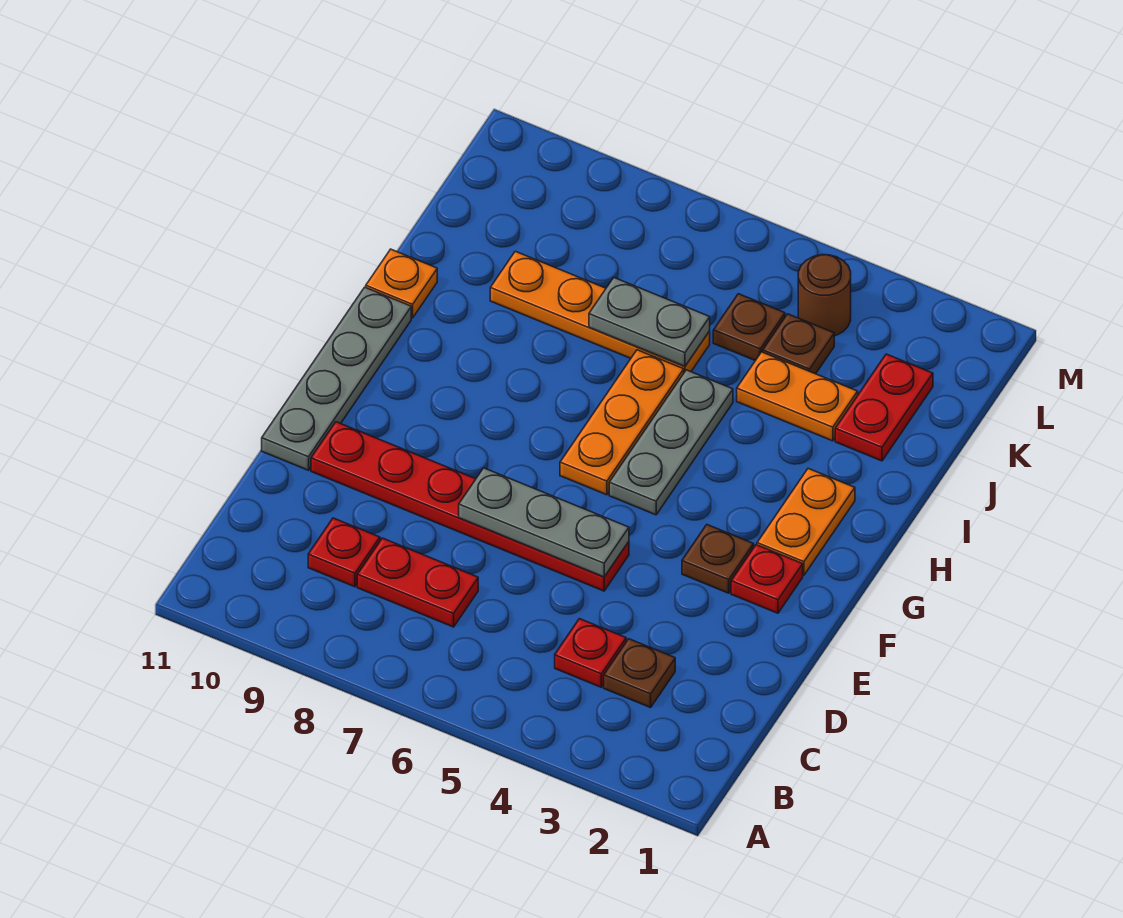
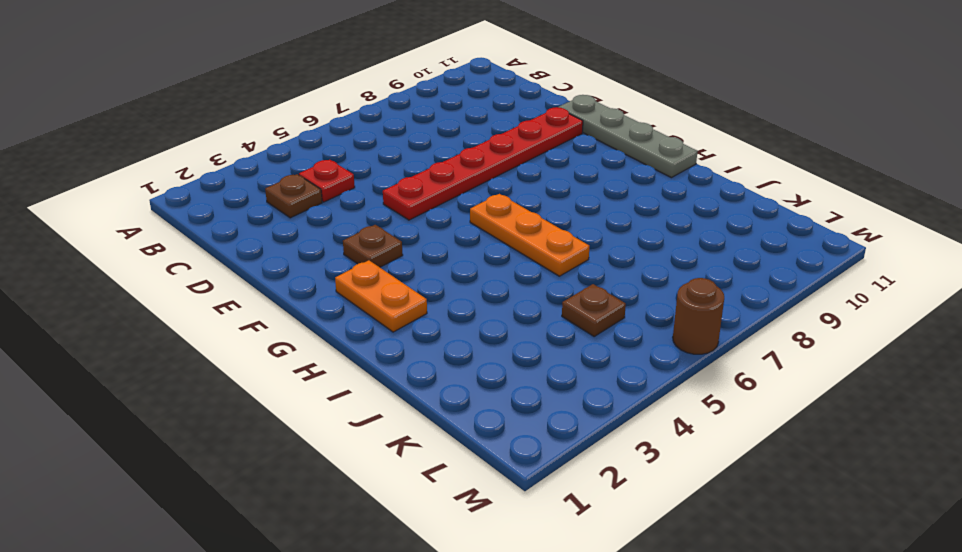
brown round brick M6 level 1 -> brown round brick L4 level 1
none -> red plate C7:C8 level 1
none -> red plate C9 level 1
none -> red plate F2 level 1

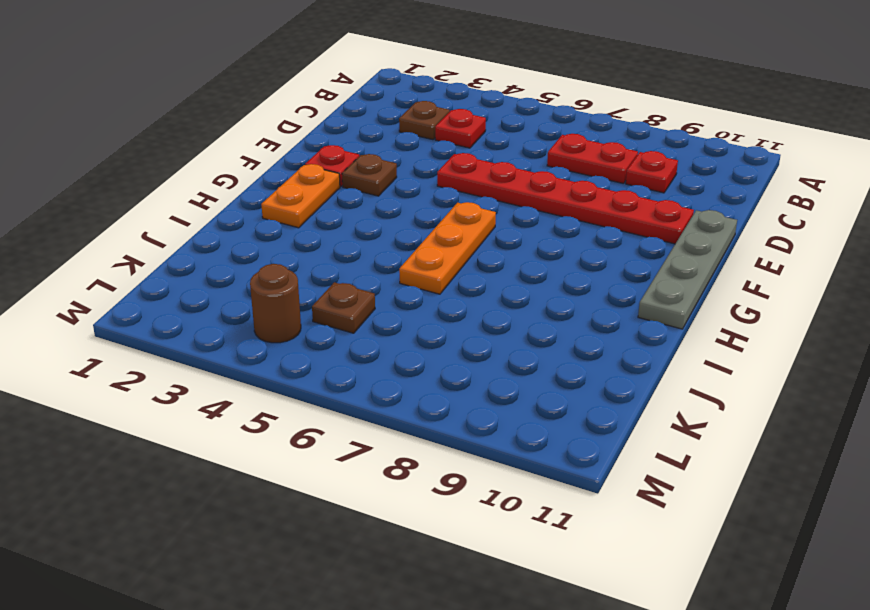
none -> grey plate G5:I5 level 1
none -> orange plate I11 level 1
none -> red plate J2:K2 level 1

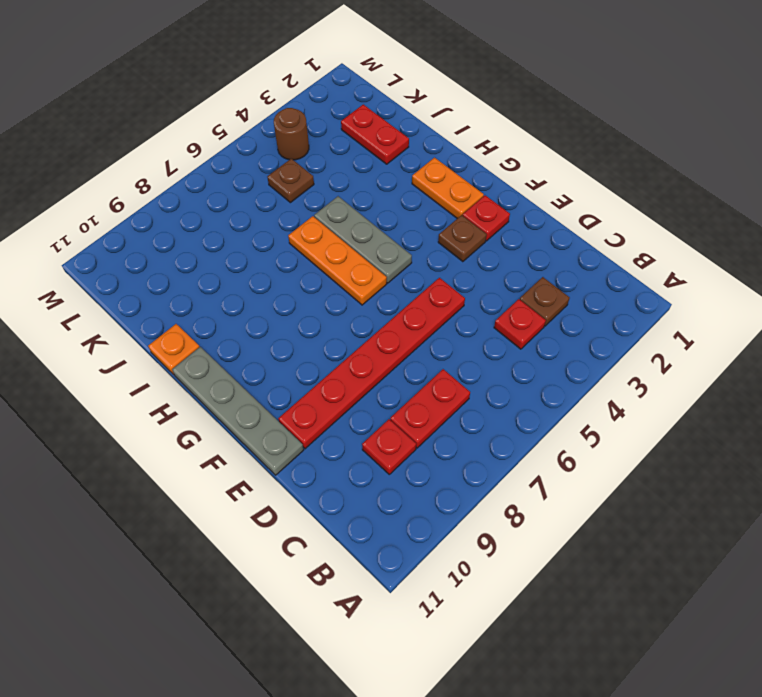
none -> orange plate J3:J4 level 1
none -> orange plate J6:J9 level 1
none -> brown plate K4 level 1

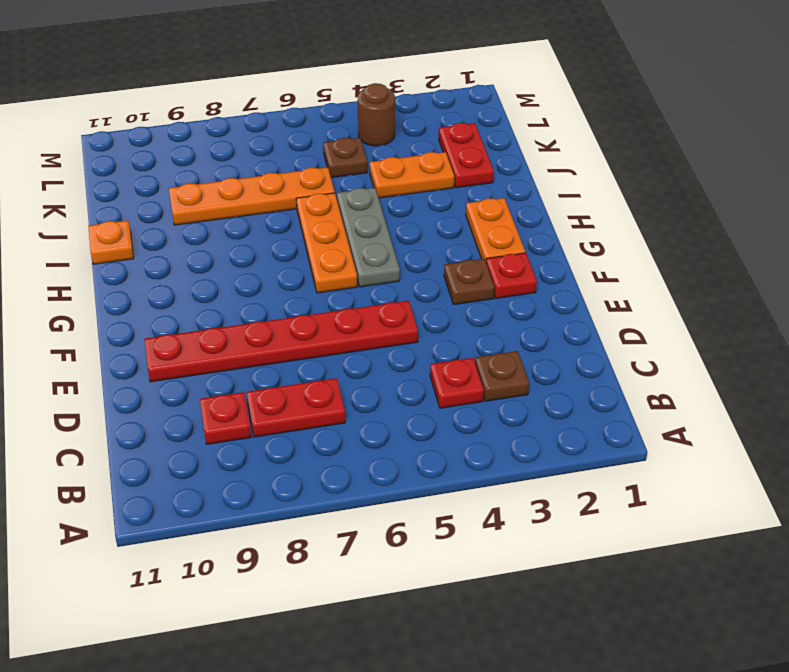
none -> grey plate E11:H11 level 1
none -> brown plate K4 level 1
none -> grey plate E5:E7 level 2

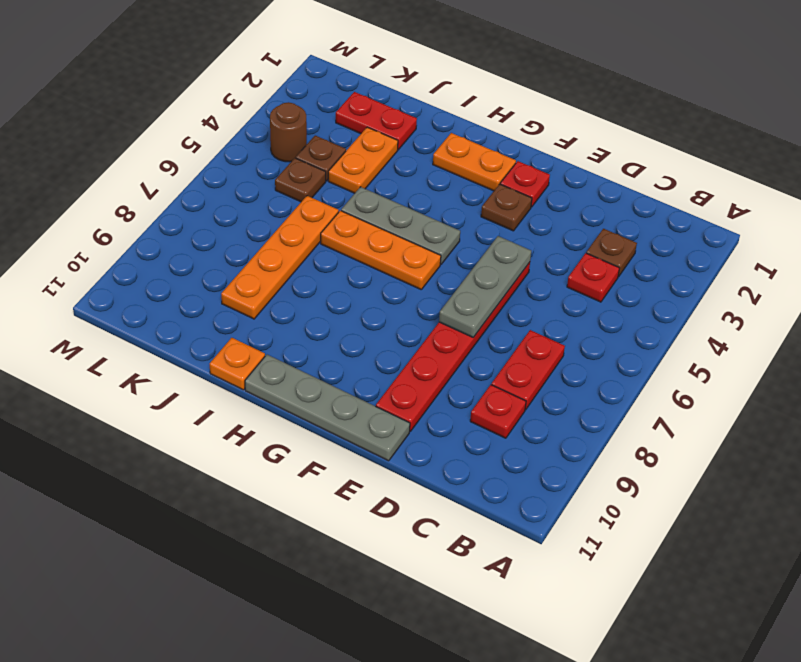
none -> grey plate J6:J7 level 2

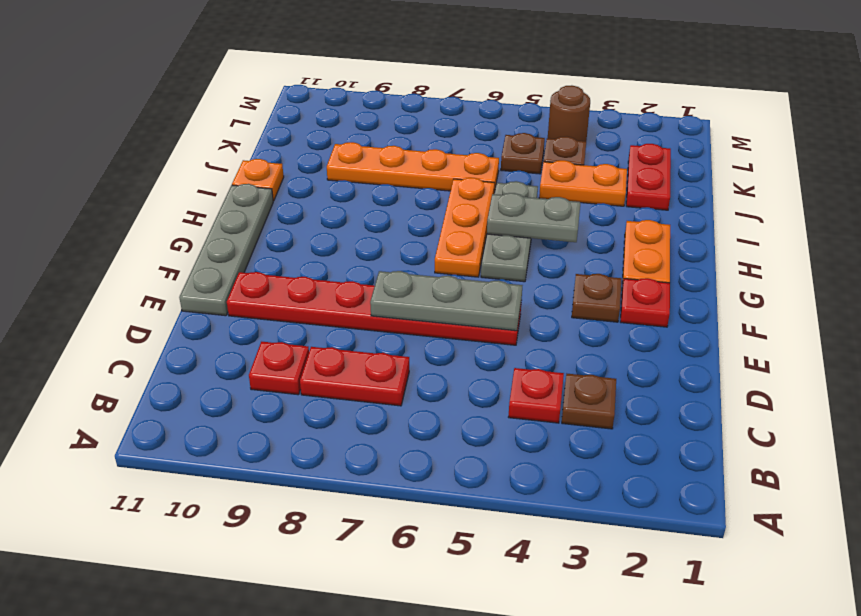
grey plate H4:H5 level 2 -> grey plate J6:J7 level 2

